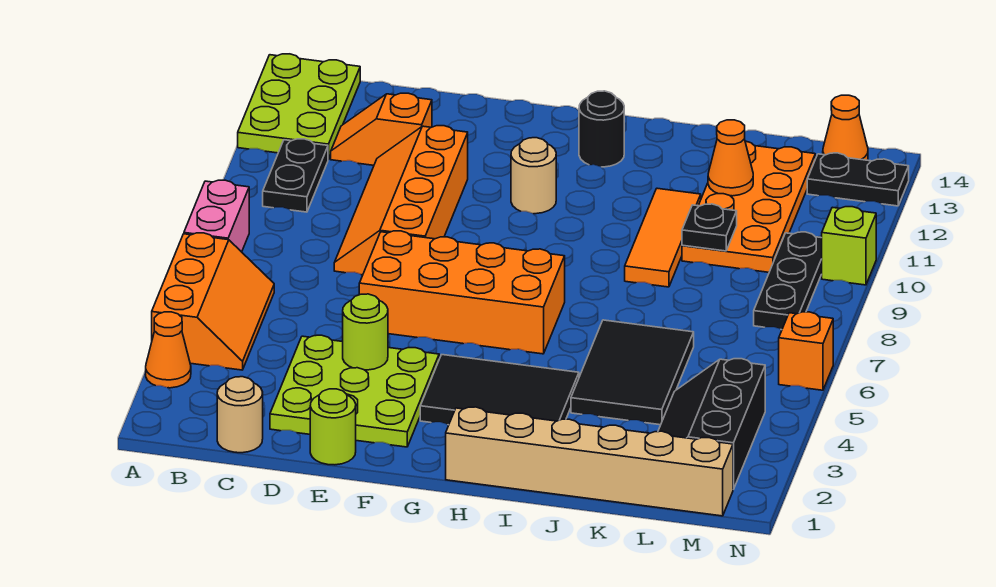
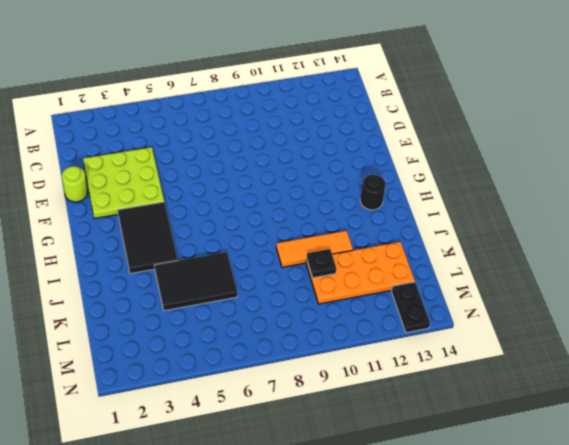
none -> orange cone A3 level 1
none -> orange slope A4:B6 level 1 top A
none -> pink brick A7:A8 level 1

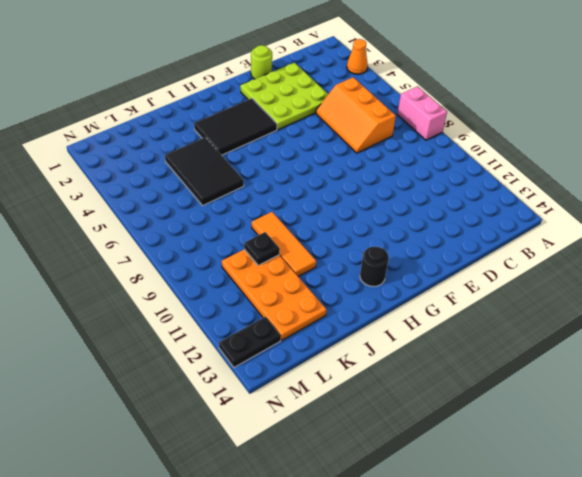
orange slope C5:D7 level 1 top C -> orange slope A4:B6 level 1 top A
none -> lime plate A12:B14 level 1
none -> black plate B10:B11 level 1
none -> tan round brick C1 level 1

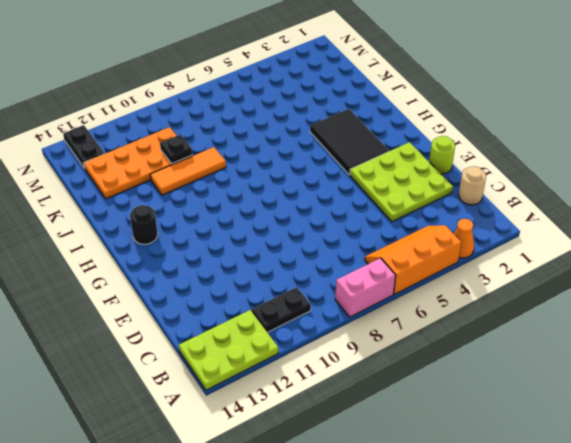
none -> orange slope C12:D12 level 1 top D
none -> orange slope D8:E11 level 1 top E
none -> orange brick E6:H7 level 1

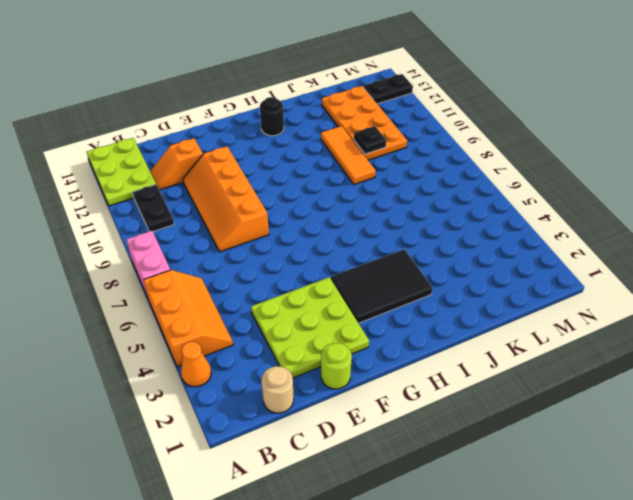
none -> orange brick E6:H7 level 1
none -> tan round brick G11 level 1
none -> tan brick H1:M1 level 1

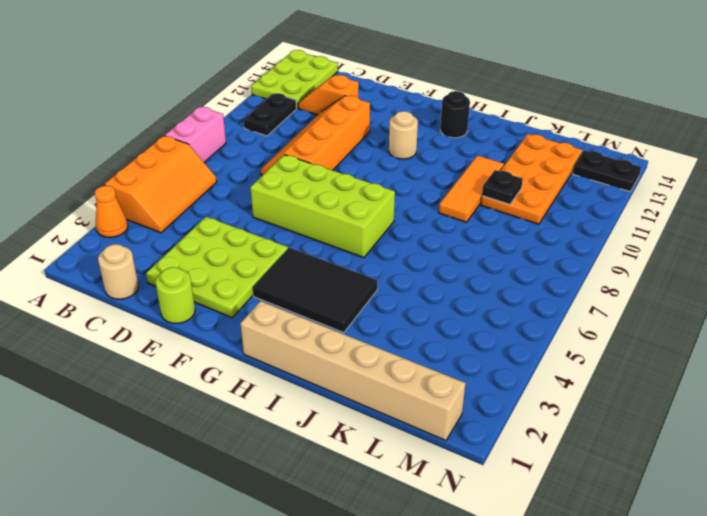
lime brick E6:H7 level 1 -> orange brick E6:H7 level 1
none -> black tile J4:K6 level 1
none -> black slope L2:M4 level 1 top M
none -> black plate M8:M10 level 1

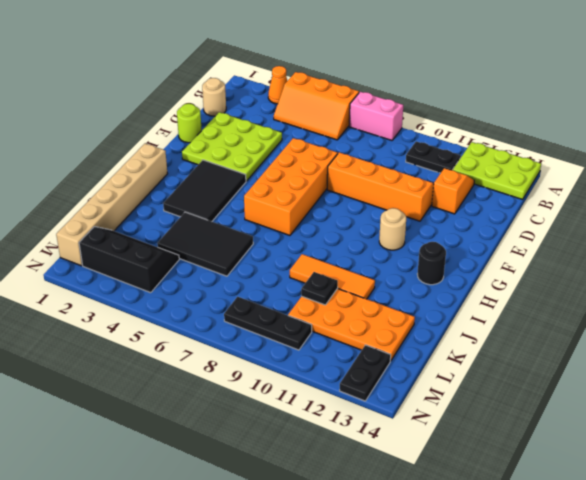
none -> orange cone M14 level 1
none -> orange brick N6 level 1
none -> lime brick N10 level 1

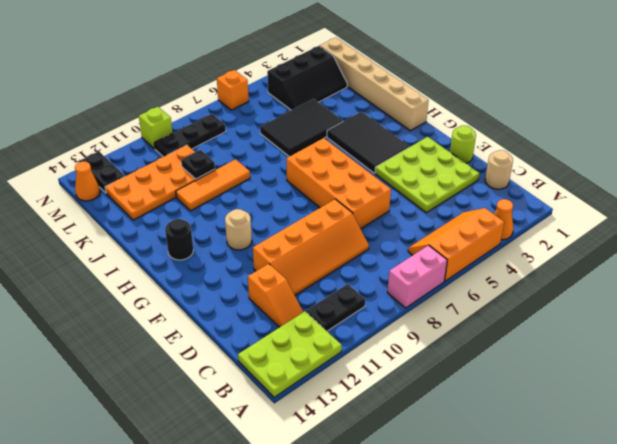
none -> lime round brick E4 level 2
none -> orange cone K12 level 2

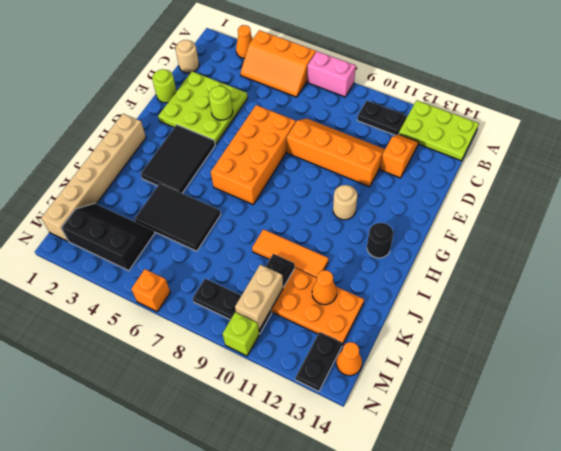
tan brick L10:M10 level 2 -> none

